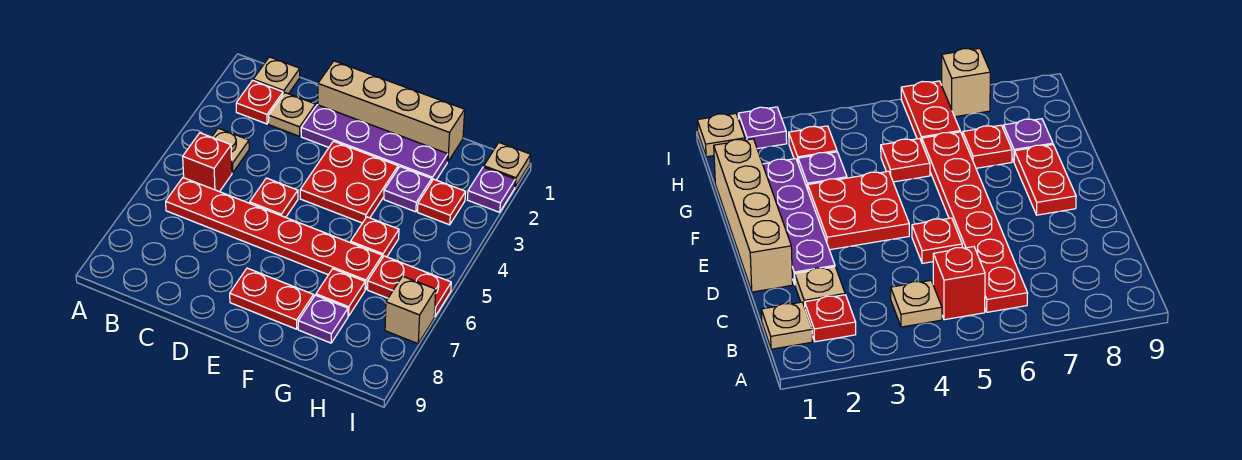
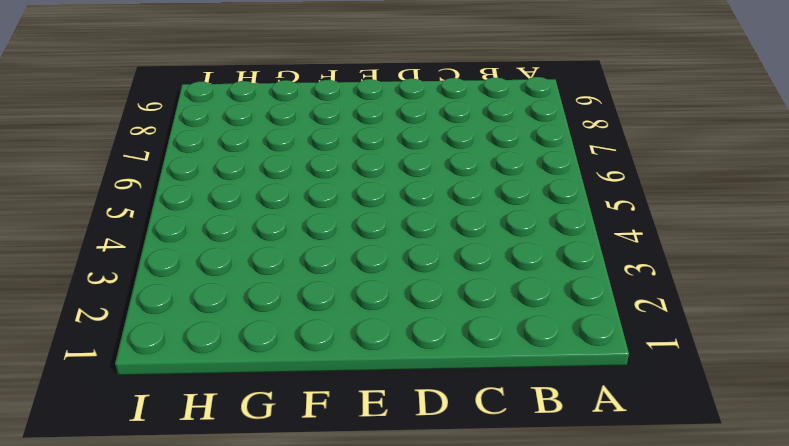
none -> tan plate B1 level 1
none -> red plate B2 level 1
none -> tan plate B4 level 1

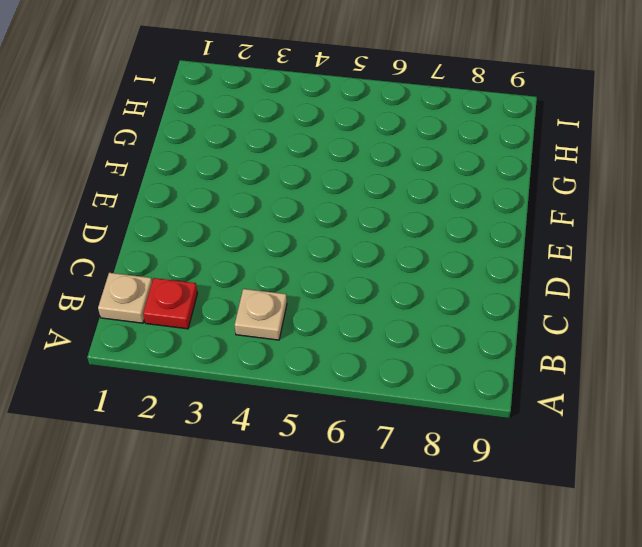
none -> red brick B5 level 1
none -> red plate B6:G6 level 1
none -> tan plate C2 level 1

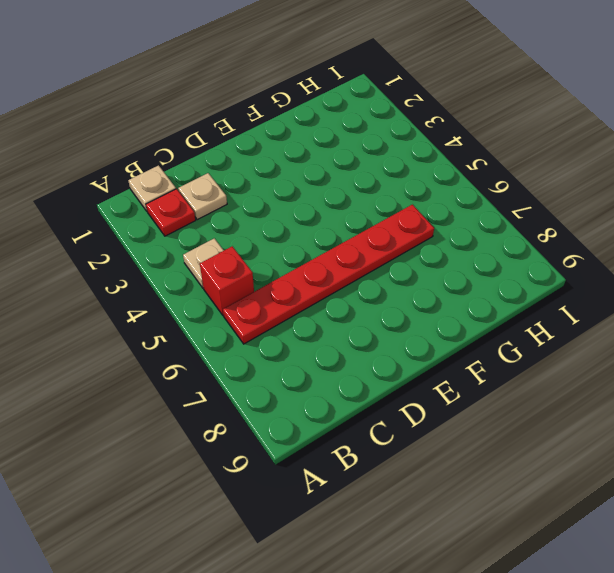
none -> tan brick D1:G1 level 1
none -> purple plate D2:G2 level 1
none -> red plate D5 level 1

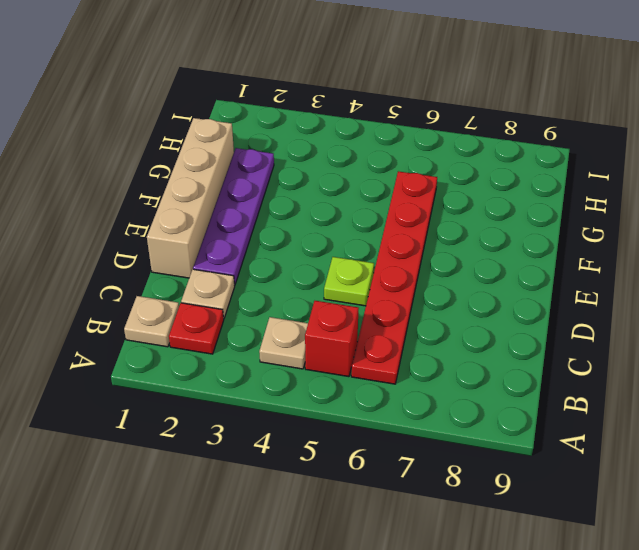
lime plate D5 level 1 -> red plate D5 level 1
none -> red plate E3:F4 level 1
none -> red plate E8:F8 level 1
none -> purple plate G3 level 1

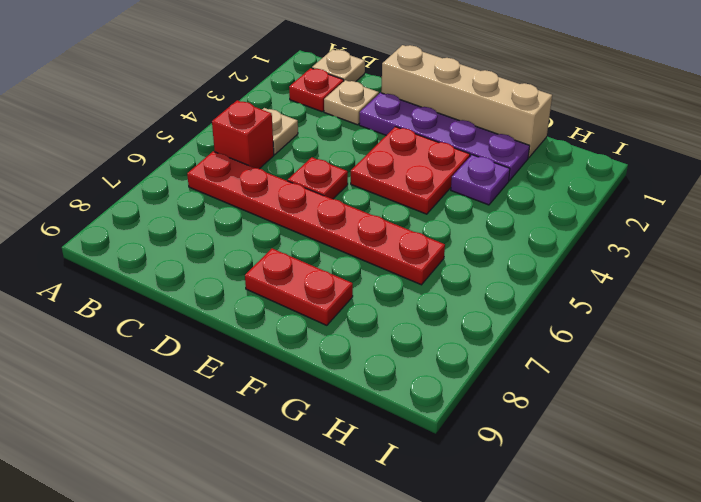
none -> red plate G5 level 1
none -> red plate G7 level 1
none -> purple plate G8 level 1

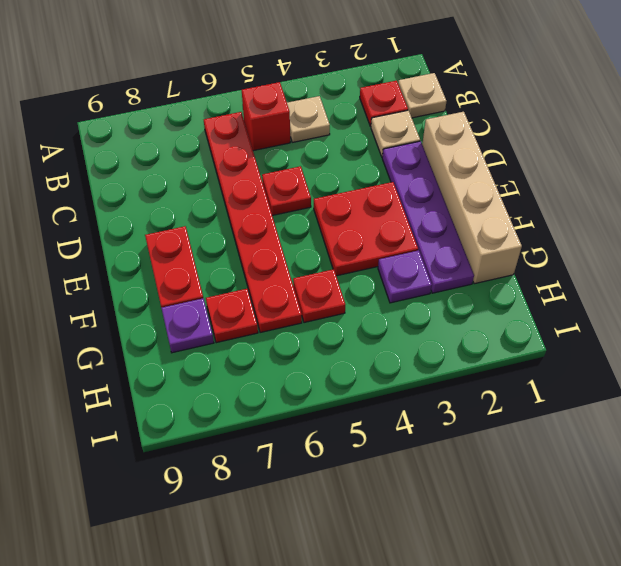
none -> red plate H3 level 1
none -> red plate H6:I6 level 1
none -> tan plate I1 level 1

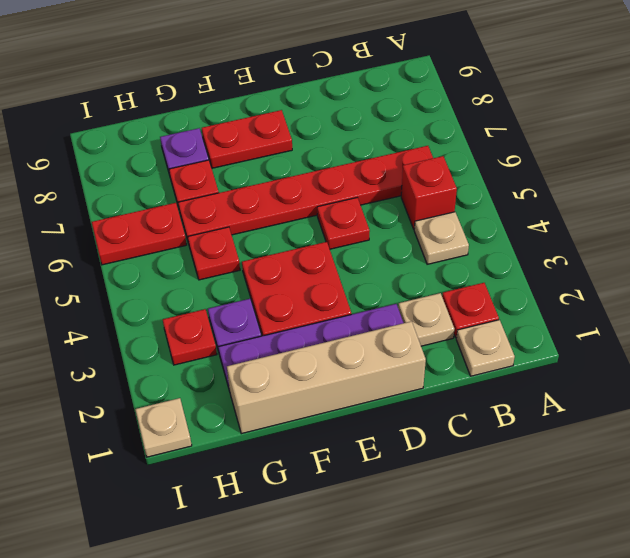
none -> purple plate I2 level 1
none -> tan brick I7 level 1

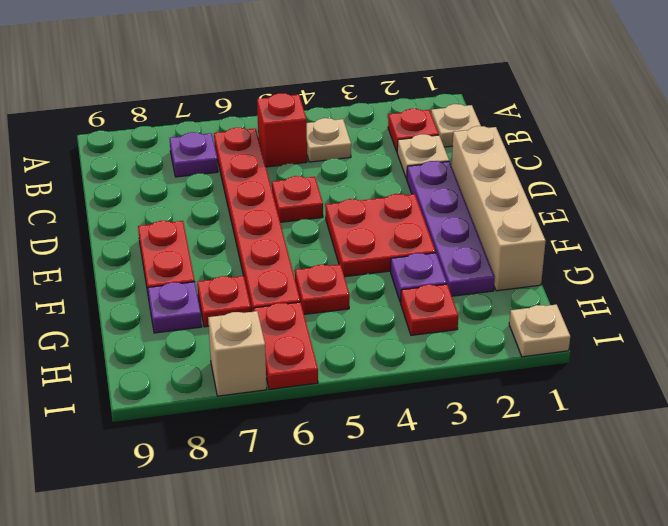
purple plate B7 level 1 -> purple plate I2 level 1

